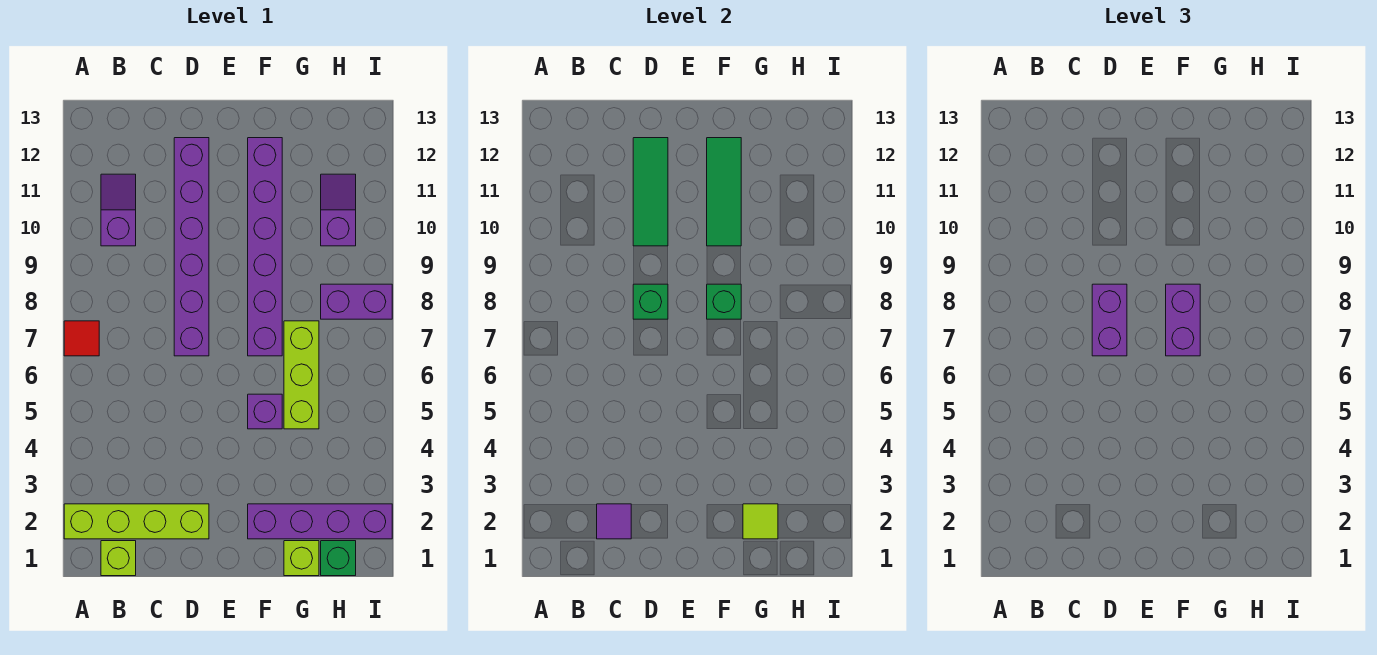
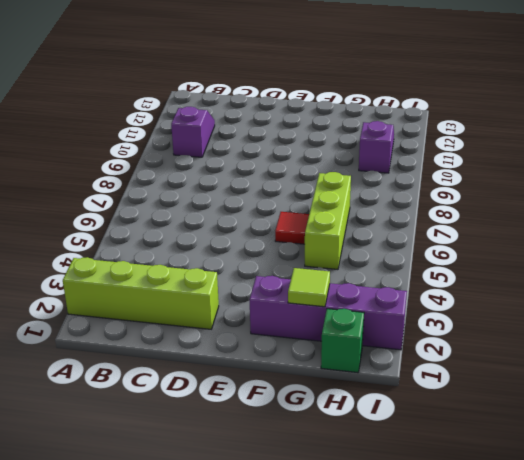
red tile F6 level 1 -> red tile A7 level 1
none -> lime brick B1 level 1
none -> purple brick D7:D12 level 1
none -> purple brick F5 level 1

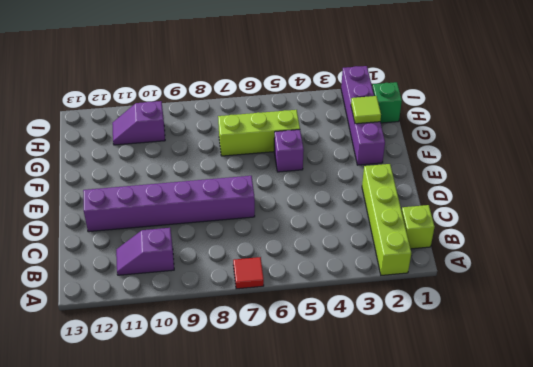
none -> purple brick F7:F12 level 1
none -> lime brick G1 level 1
none -> purple brick H8:I8 level 1

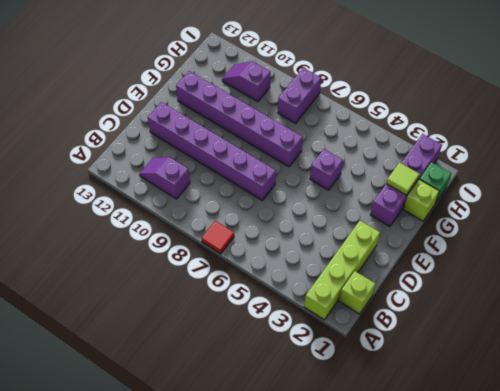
none -> lime brick G5:G7 level 1
none -> purple tile C2 level 2
none -> green brick D8 level 2

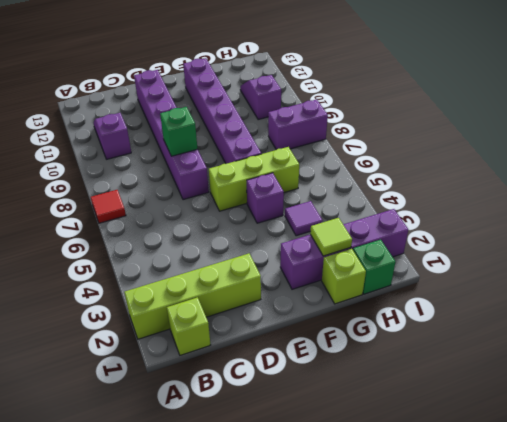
lime brick E6:G6 level 1 -> lime brick G5:G7 level 1
purple tile G4 level 1 -> purple tile C2 level 2
none -> green tile D10:D12 level 2
none -> green brick F8 level 2
none -> green tile F10:F12 level 2

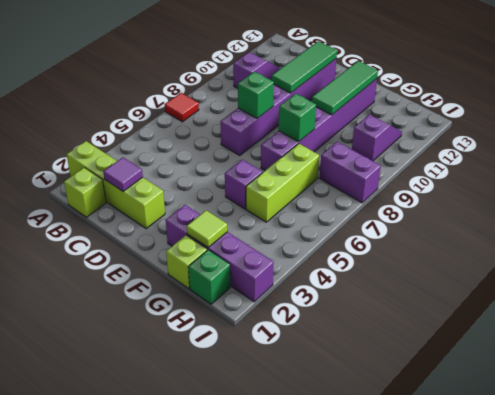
none -> purple brick D7:D8 level 3
none -> purple brick F7:F8 level 3

